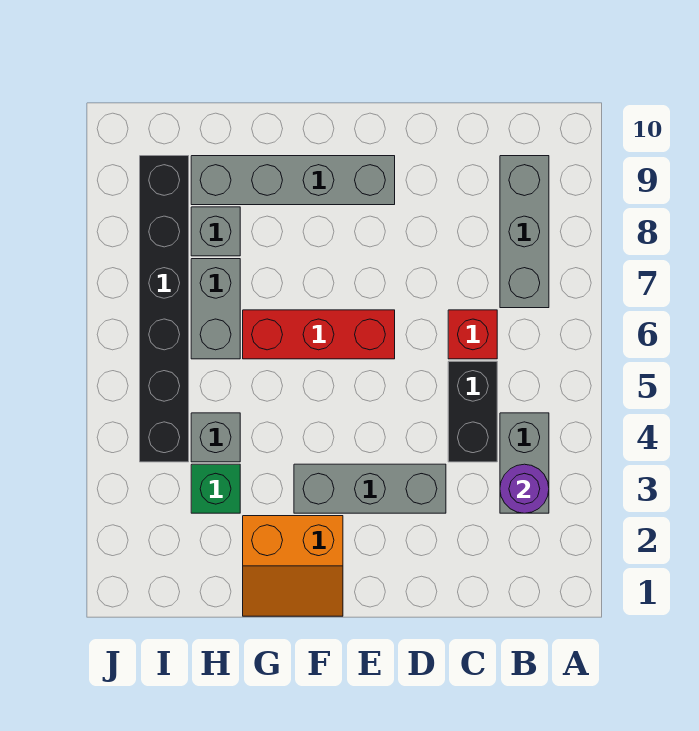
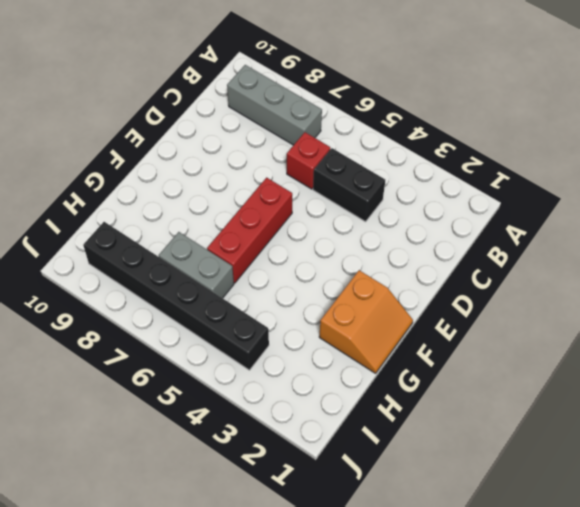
none -> grey brick B3:B4 level 1
none -> grey brick D3:F3 level 1
none -> grey brick E9:H9 level 1

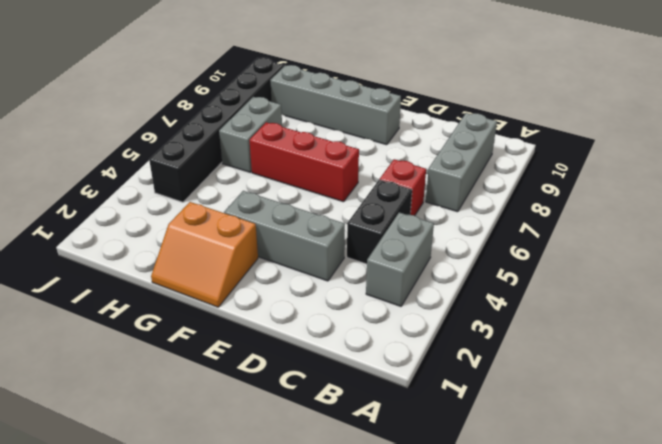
none -> green brick H3 level 1
none -> grey brick H4 level 1
none -> grey brick H8 level 1

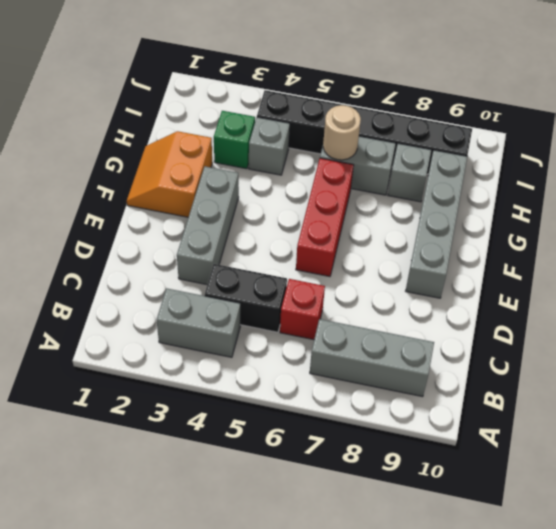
tan round brick H6 level 2 -> none
none -> purple round brick B3 level 2

